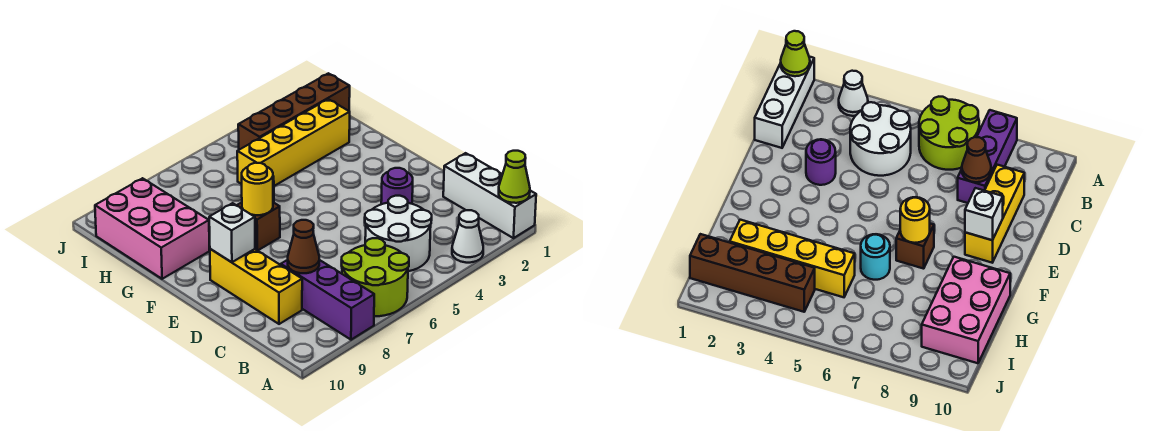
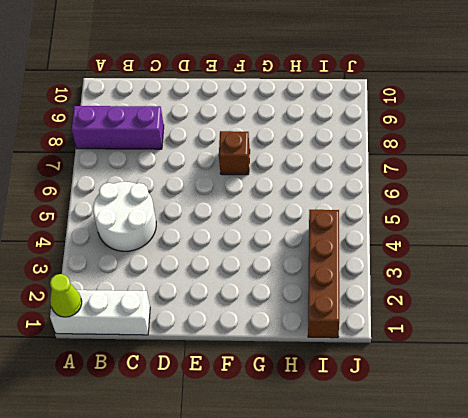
none -> white cone A3 level 1
none -> lime round brick A6:B7 level 1
none -> yellow brick C9:E9 level 1

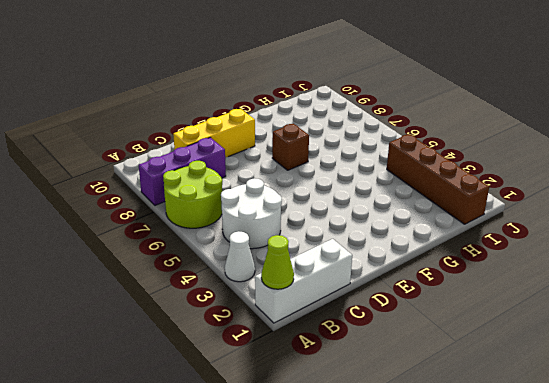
none -> purple round brick D3 level 1
none -> cyan round brick G6 level 1
none -> pink brick G9:I10 level 1

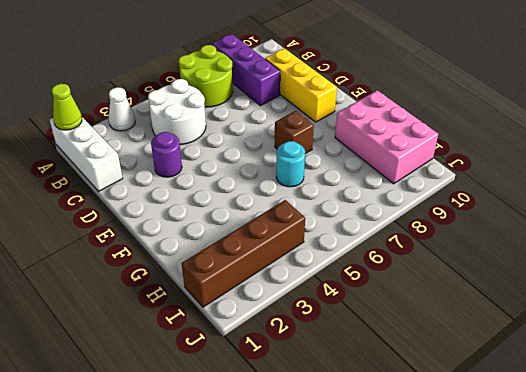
none -> yellow brick H2:H5 level 1
none -> brown cone C8 level 2
none -> white brick E9 level 2

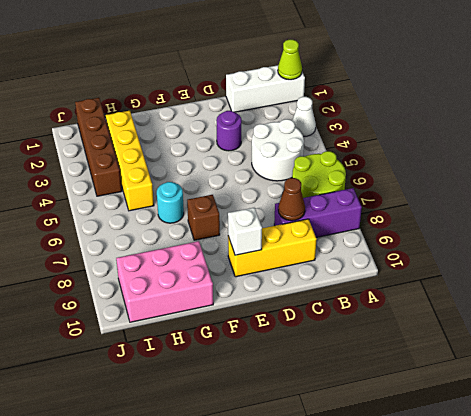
none -> yellow round brick F7 level 2

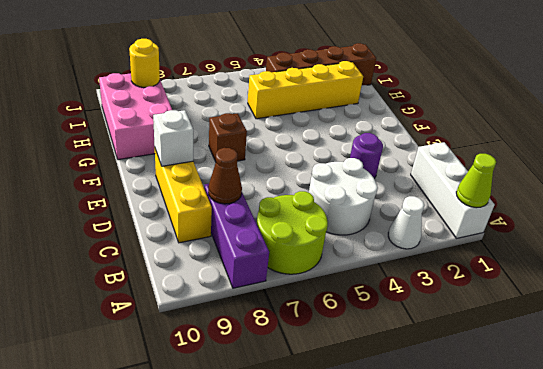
yellow round brick I9 level 2 -> yellow round brick F7 level 2
none -> cyan round brick G6 level 1

